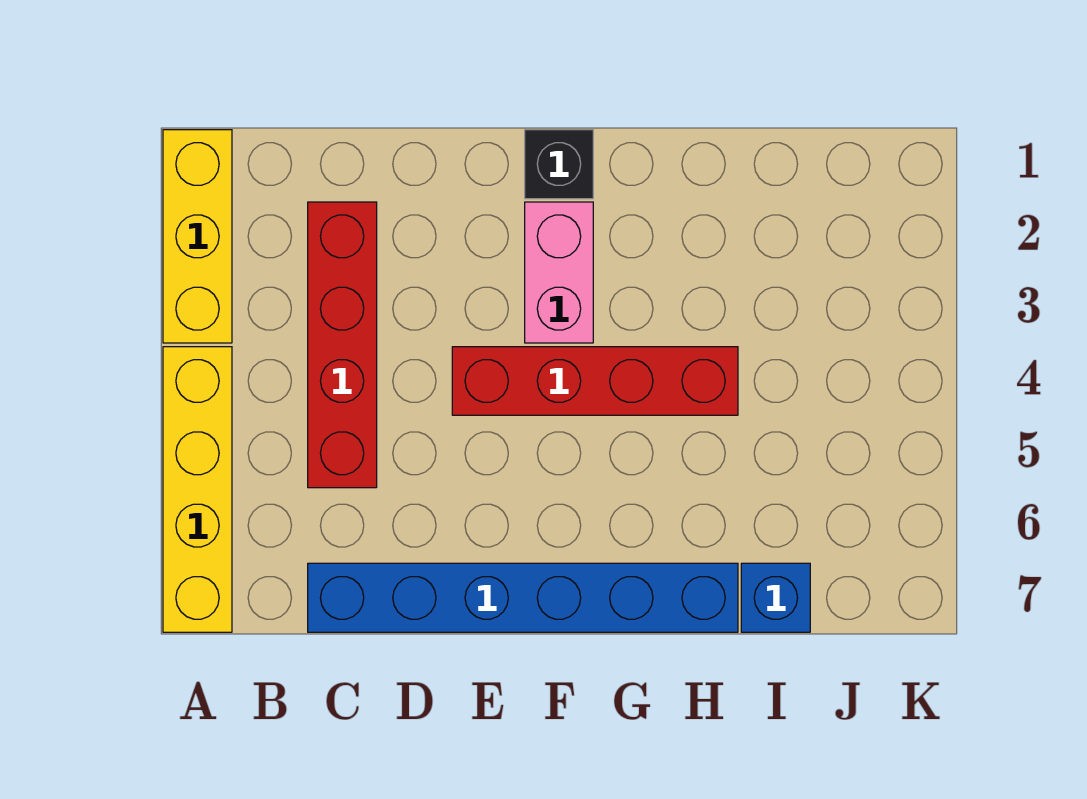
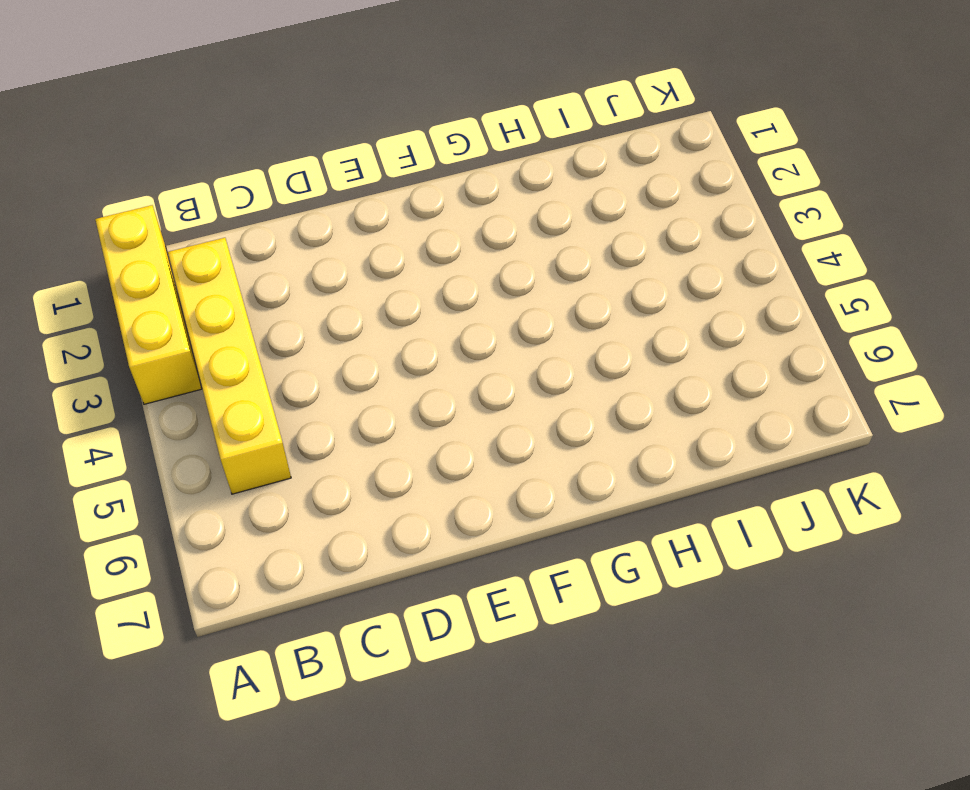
yellow brick B2:B5 level 1 -> yellow brick A4:A7 level 1
none -> red brick C2:C5 level 1
none -> blue brick C7:H7 level 1

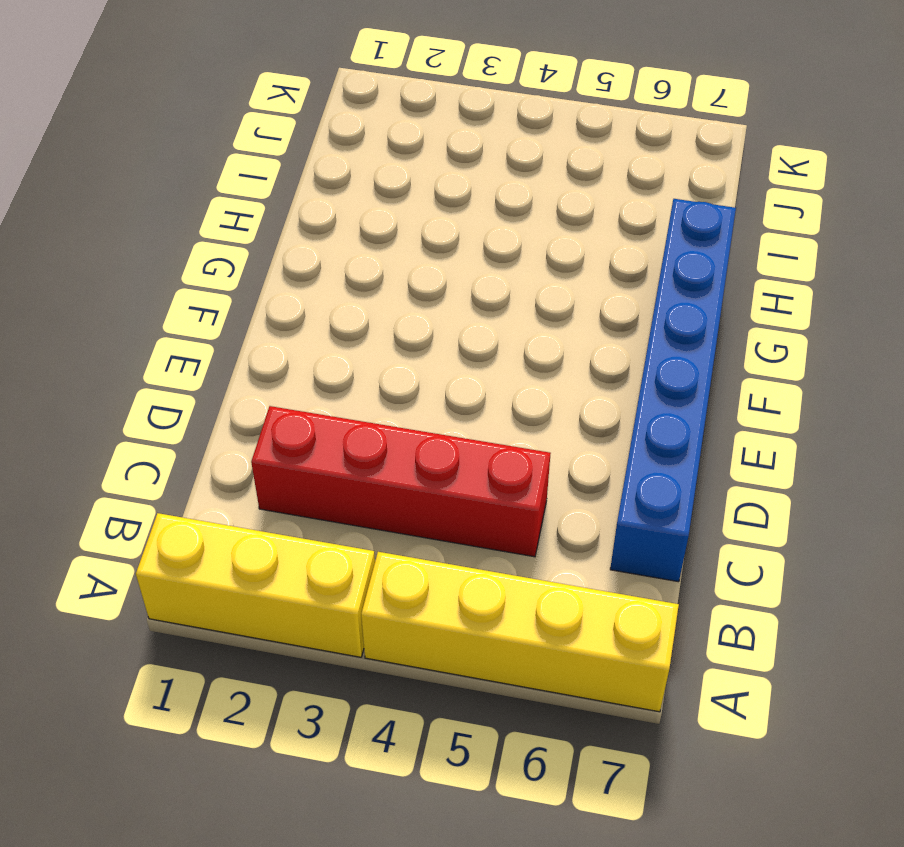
none -> red brick E4:H4 level 1
none -> black brick F1 level 1

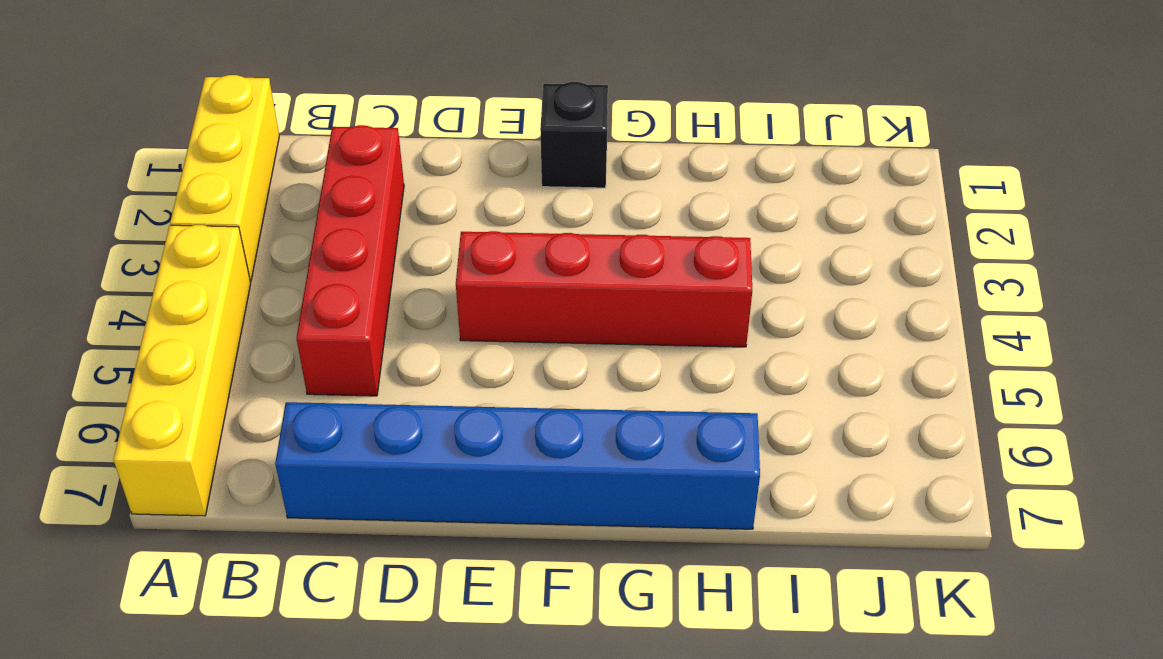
none -> pink brick F2:F3 level 1
none -> blue brick I7 level 1

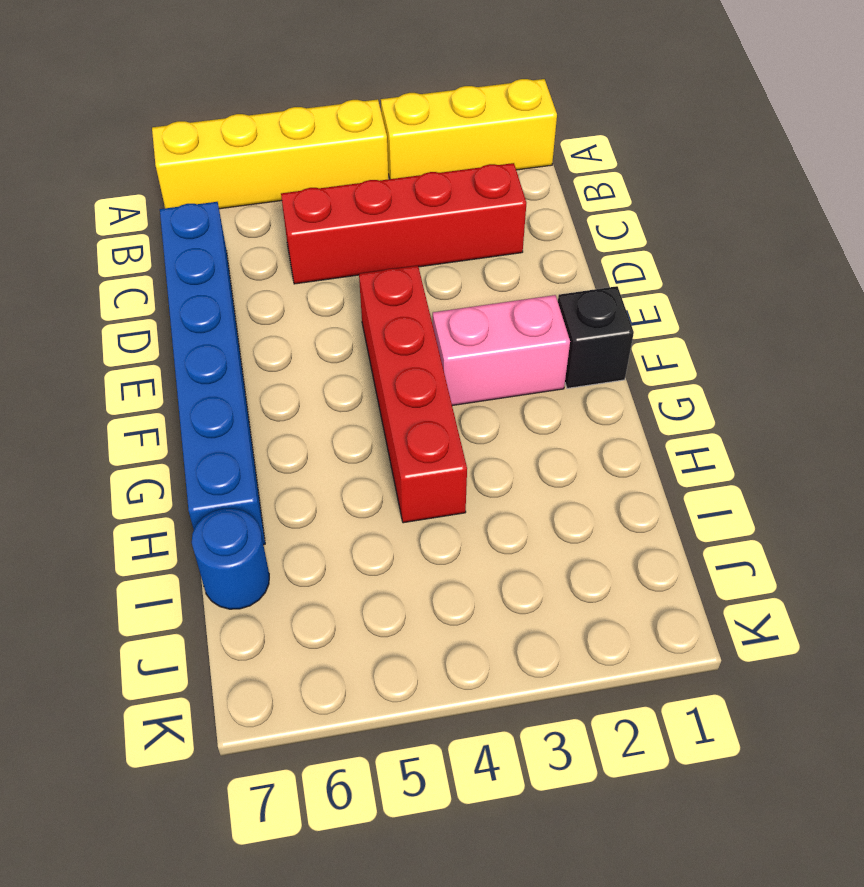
blue round brick I7 level 1 -> blue brick I7 level 1

